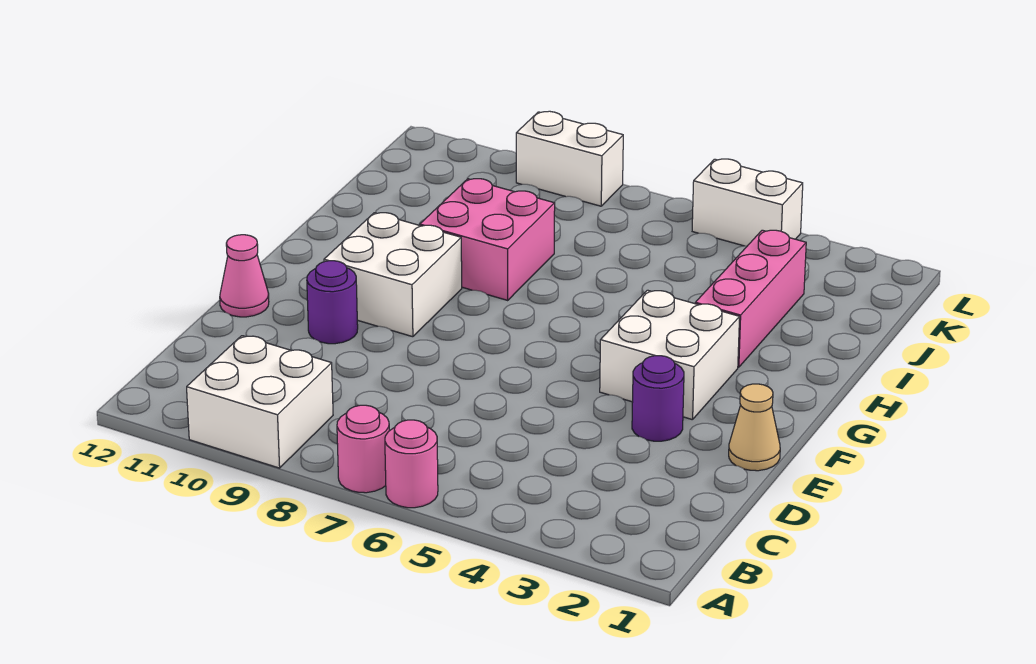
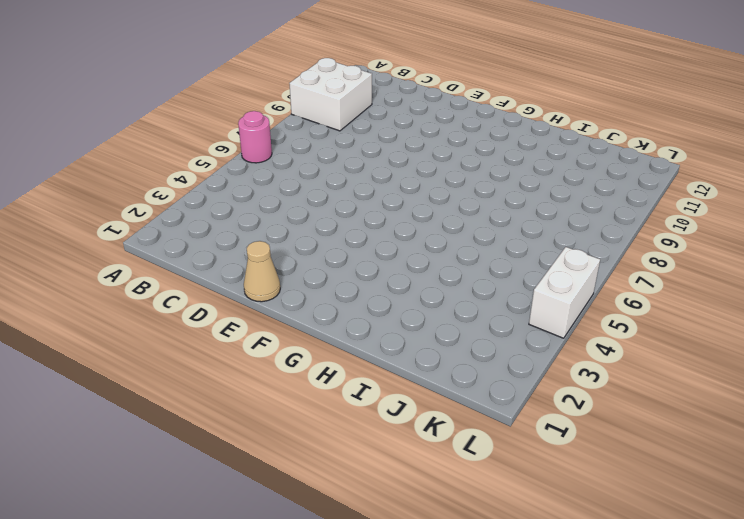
none -> pink round brick A7 level 1
none -> purple round brick E3 level 1
none -> purple round brick E10 level 1

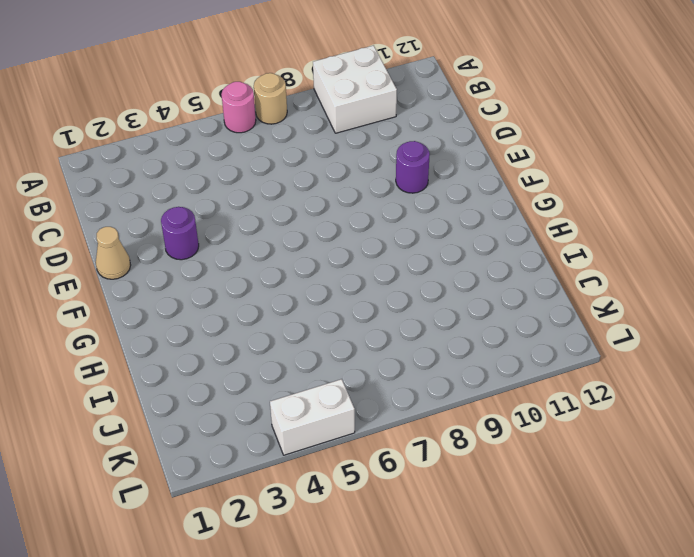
tan round brick A7 level 1 -> pink round brick A7 level 1
none -> pink cone E12 level 1
none -> white brick F3:G4 level 1
none -> white brick F9:G10 level 1

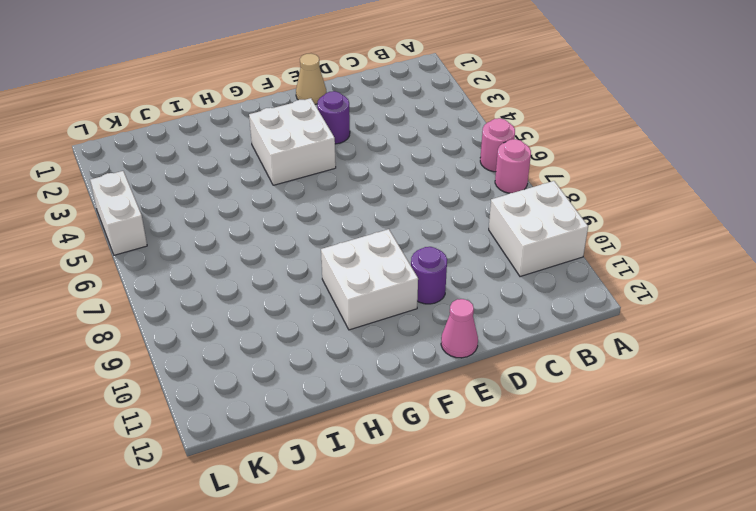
none -> pink brick H3:J3 level 1
none -> pink brick H8:I9 level 1
none -> white brick L8:L9 level 1

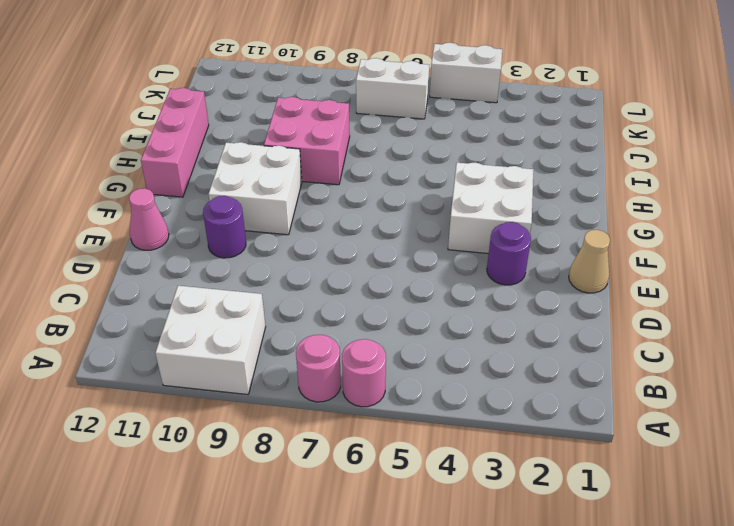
pink brick G12:I12 level 1 -> pink brick H3:J3 level 1
white brick K6:K7 level 1 -> white brick L8:L9 level 1

